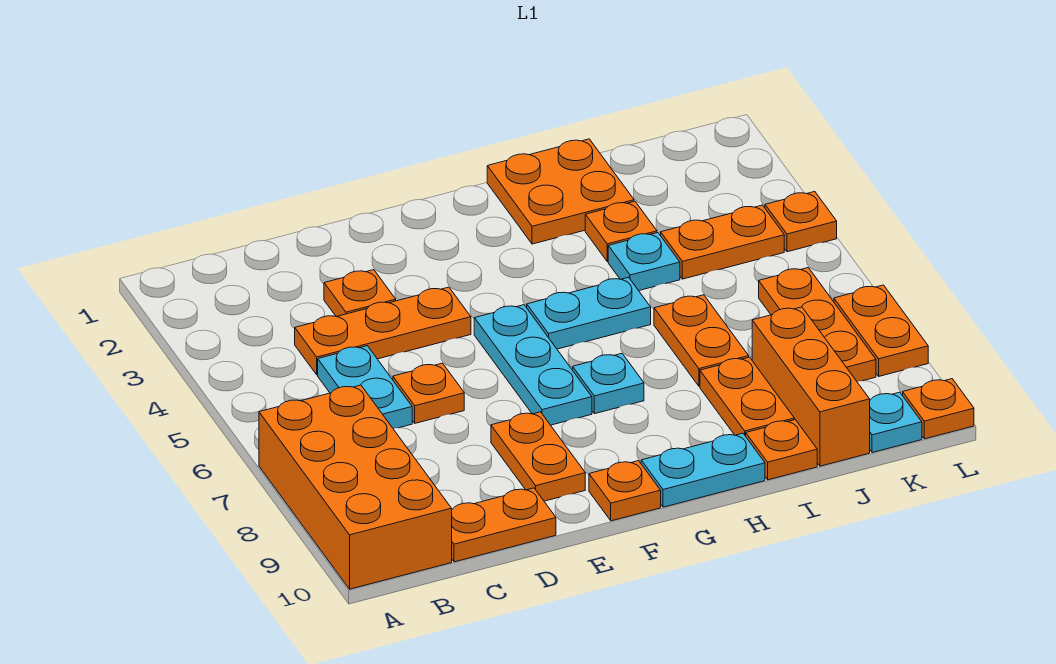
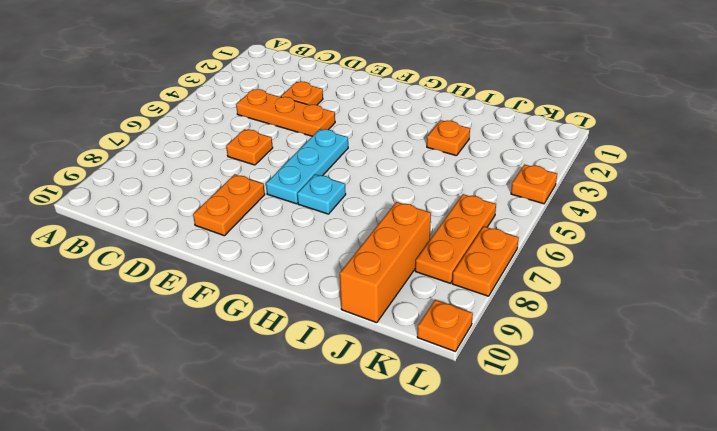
none -> orange brick A7:B10 level 1
none -> cyan plate C5:C6 level 1
none -> orange plate C10:D10 level 1

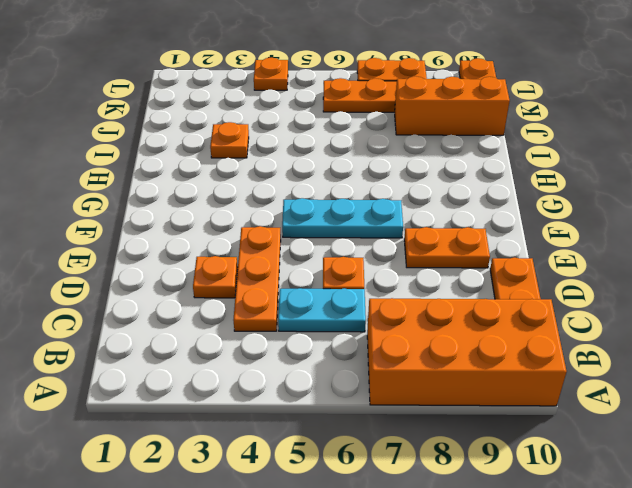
none -> orange plate F10 level 1
none -> cyan plate G5:H5 level 1
none -> cyan plate G7 level 1

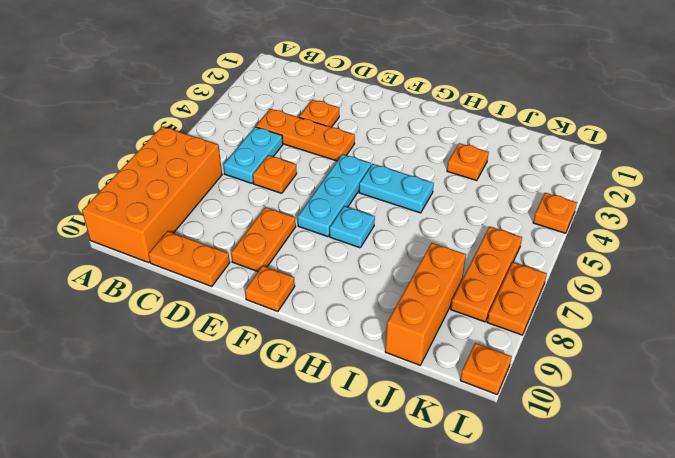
none -> cyan plate G10:H10 level 1
none -> orange plate H1:I2 level 1
none -> cyan plate I4 level 1

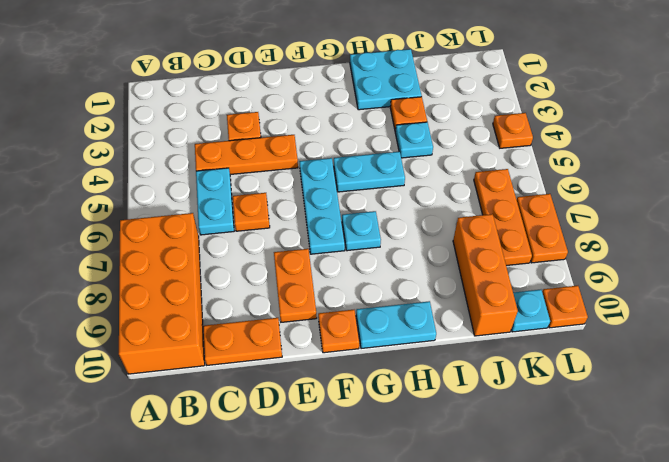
cyan plate H1:I2 level 1 -> orange plate H1:I2 level 1
none -> orange plate I6:I7 level 1
none -> orange plate I8:I9 level 1
none -> orange plate I10 level 1

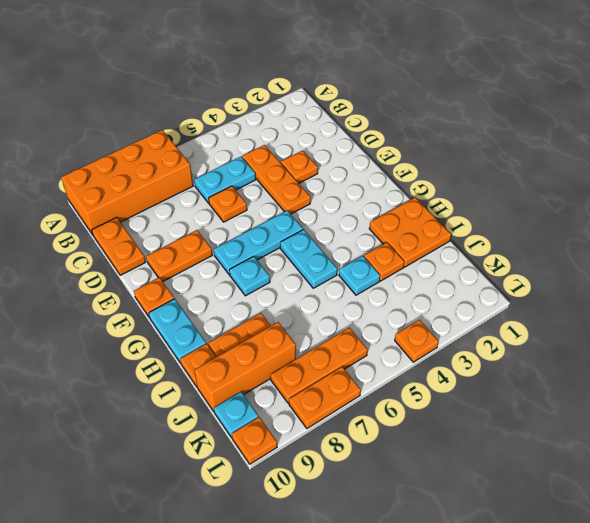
none -> orange plate I6:I7 level 1
none -> orange plate J4:K4 level 1

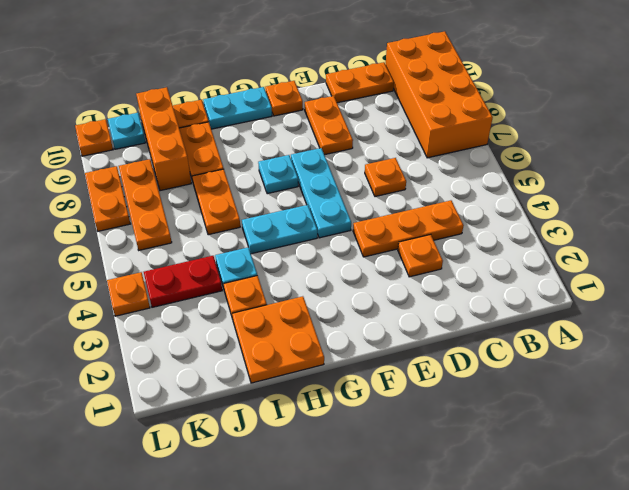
red plate J4:K4 level 1 -> orange plate J4:K4 level 1
none -> cyan plate C5:C6 level 1

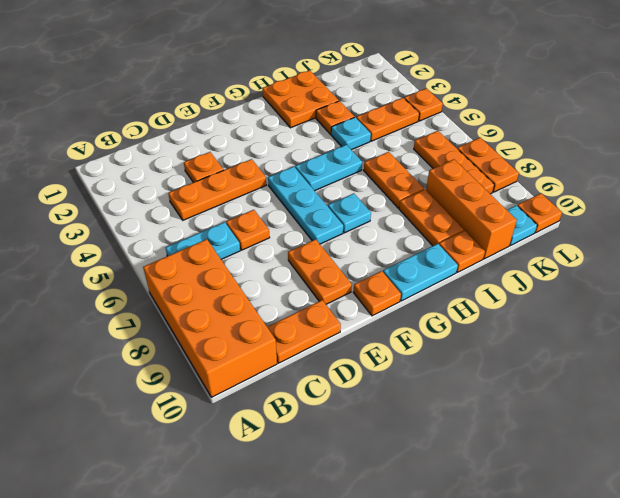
cyan plate B6:C6 level 1 -> cyan plate C5:C6 level 1

